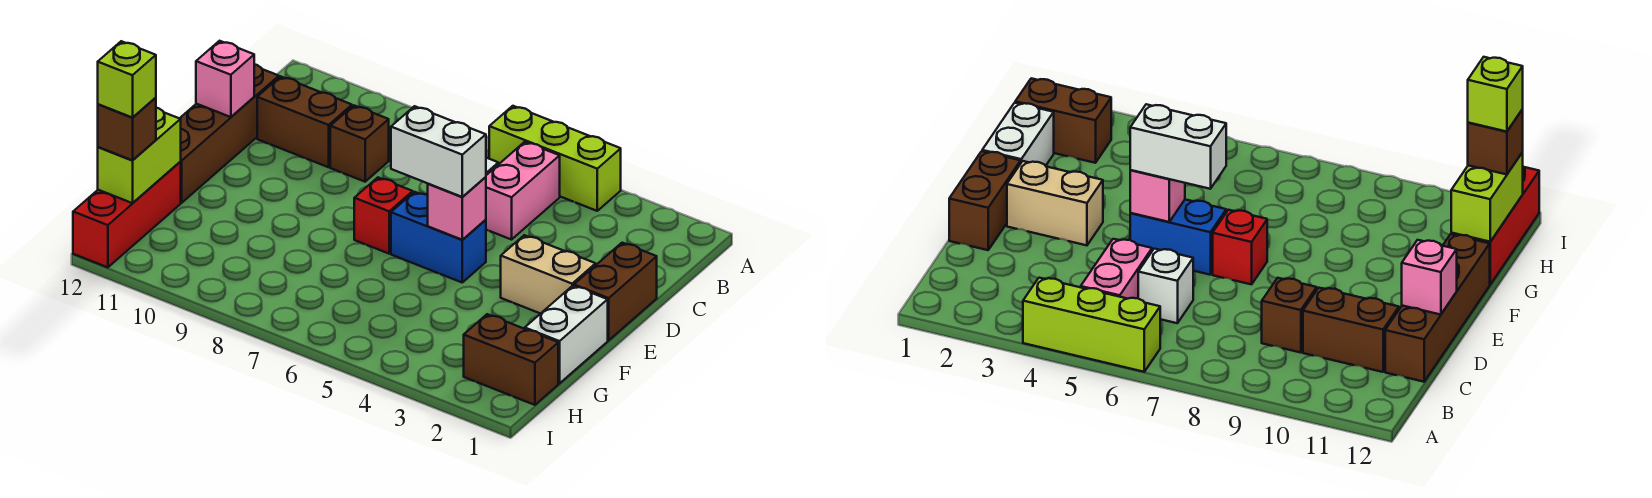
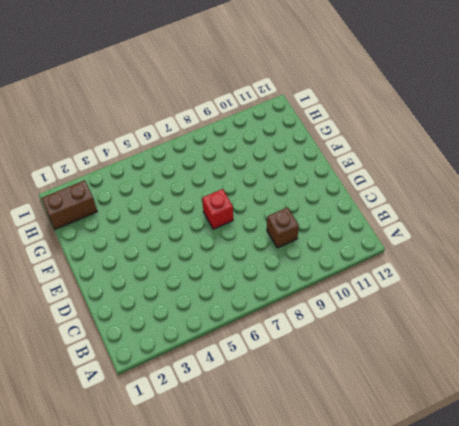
none -> lime brick A4:A6 level 1
none -> pink brick B5:C5 level 1
none -> white brick C6 level 1

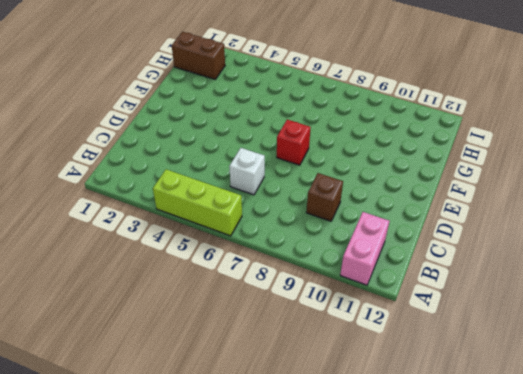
pink brick A11:B11 level 1 -> pink brick B5:C5 level 1
none -> brown brick C10:C11 level 1
none -> brown brick C12:F12 level 1
none -> brown brick D1:E1 level 1

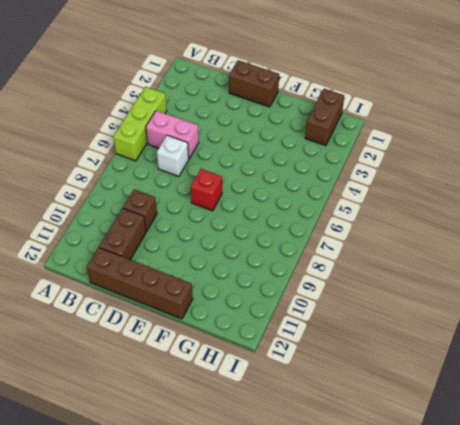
none -> tan brick E2:E3 level 1
none -> blue brick E5:E6 level 1
none -> white brick F1:G1 level 1

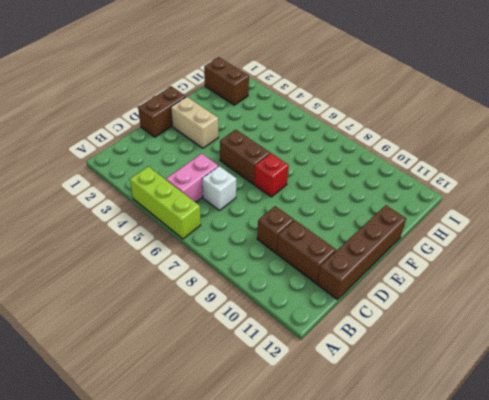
brown brick E5:E6 level 1 -> blue brick E5:E6 level 1
none -> white brick F1:G1 level 1
none -> red brick G12:I12 level 1
none -> pink brick D12 level 2

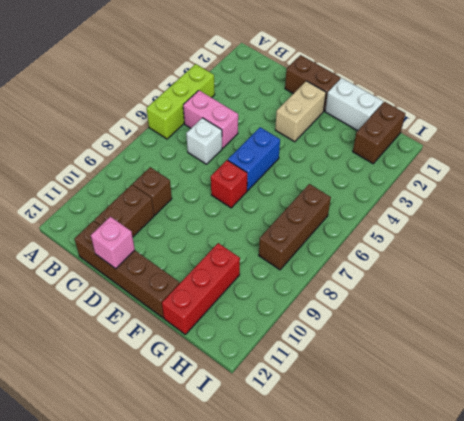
red brick G10:G12 level 1 -> red brick G12:I12 level 1
brown brick H6:H8 level 1 -> none
none -> pink brick E5 level 2
none -> lime brick G12:H12 level 2
none -> white brick E5:E6 level 3

